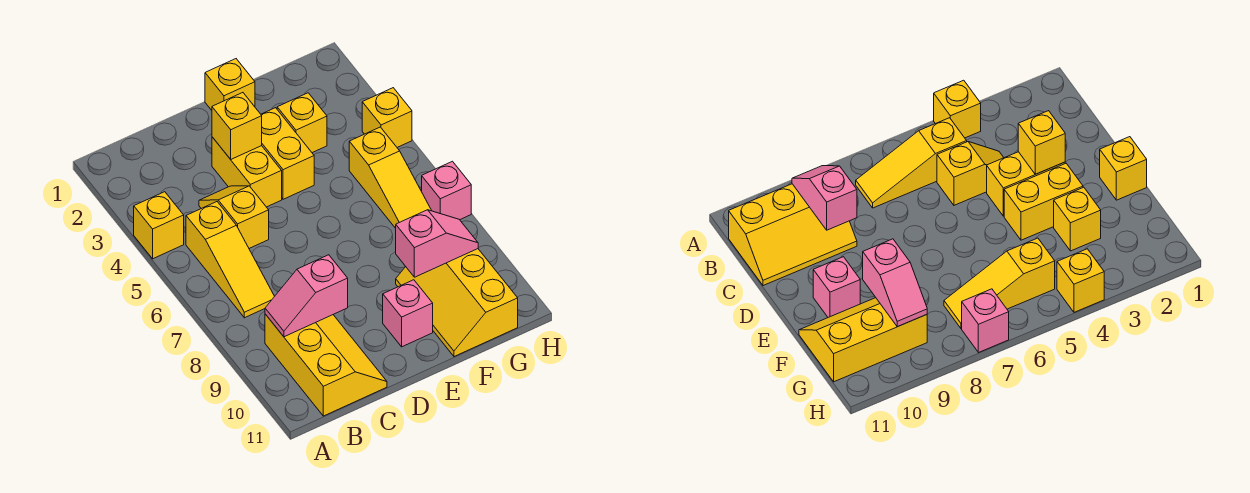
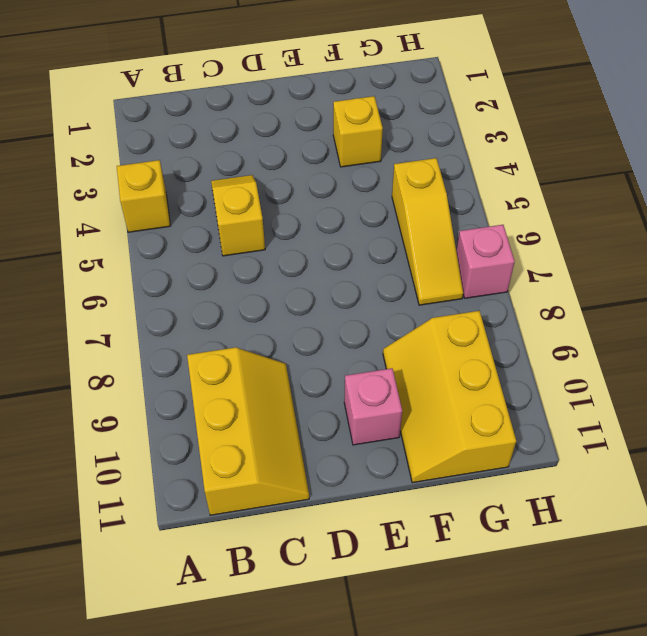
none -> yellow slope B5:B7 level 1 top 5
none -> yellow brick D3:D4 level 1
none -> yellow brick E1 level 1

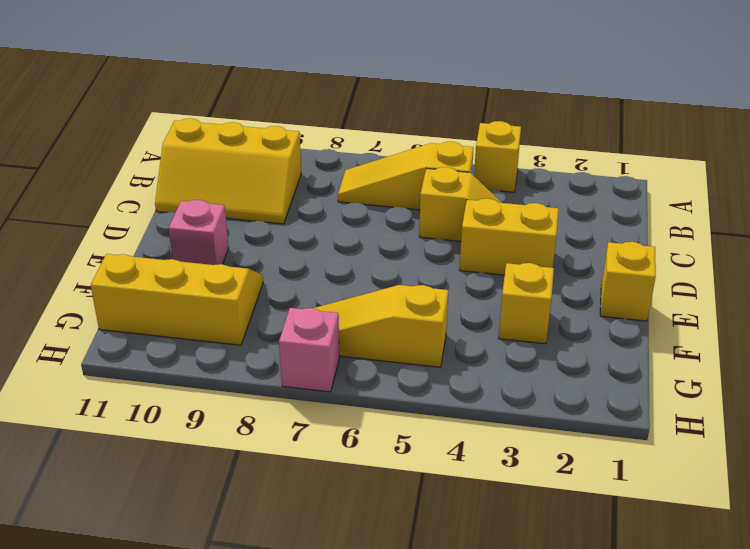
none -> yellow brick E3:E4 level 1
none -> yellow brick H4 level 1
none -> pink slope B9:C9 level 2 top C

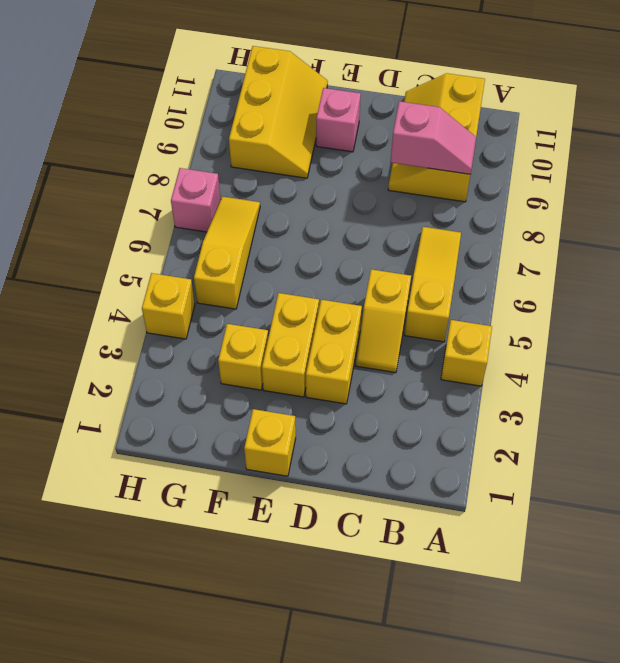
none -> yellow brick D3 level 2
none -> pink slope F9:G9 level 2 top F

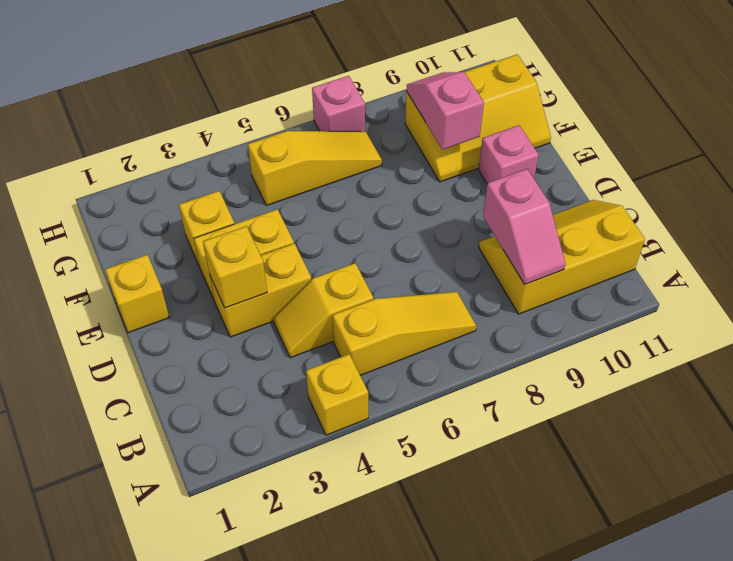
none -> yellow brick H4 level 1

